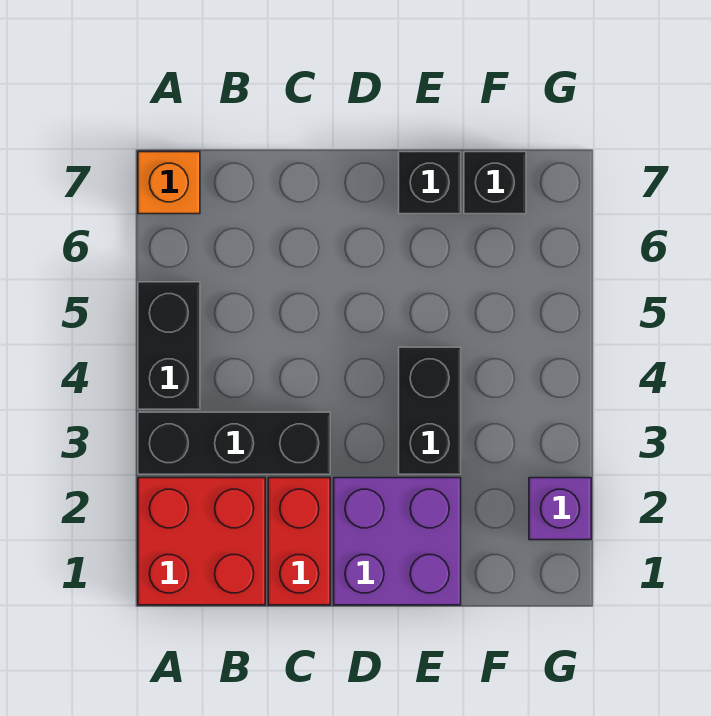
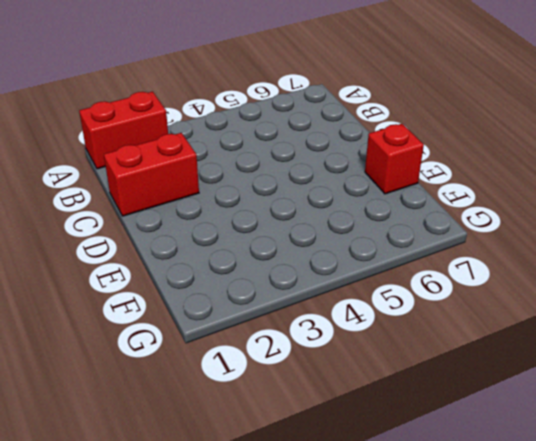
red brick A1:A2 level 1 -> red brick A1:B2 level 1
red brick E7 level 1 -> black brick E7 level 1
none -> black brick A3:C3 level 1
none -> black brick A4:A5 level 1

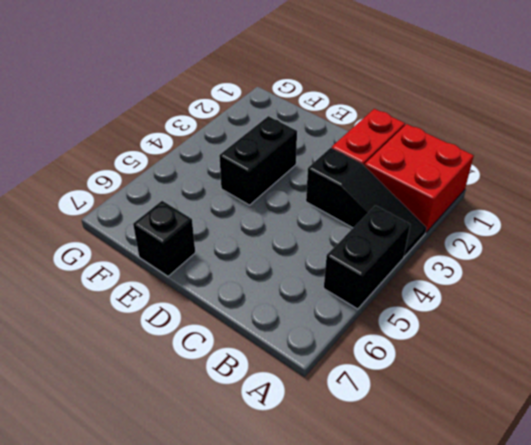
black slope A3:C3 level 1 top C -> black brick A3:C3 level 1
none -> orange brick A7 level 1
none -> purple brick D1:E2 level 1

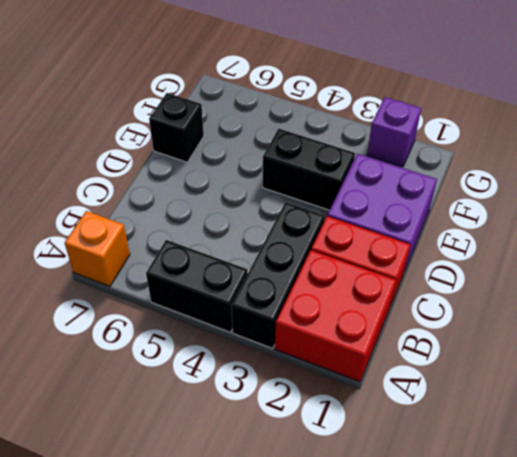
none -> black brick F7 level 1

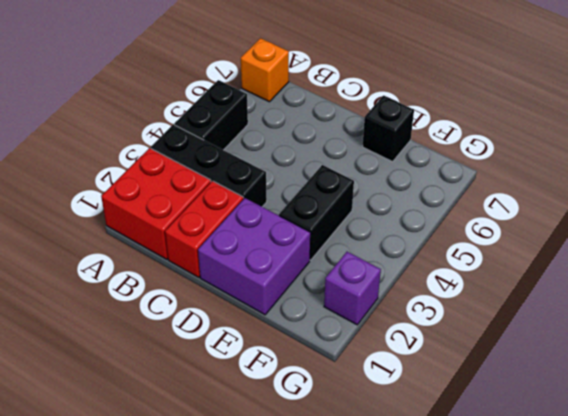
none -> black brick F7 level 1

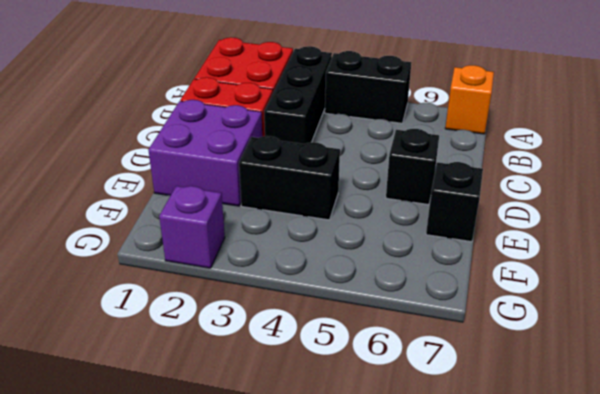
black brick D6 level 1 -> black brick F7 level 1

